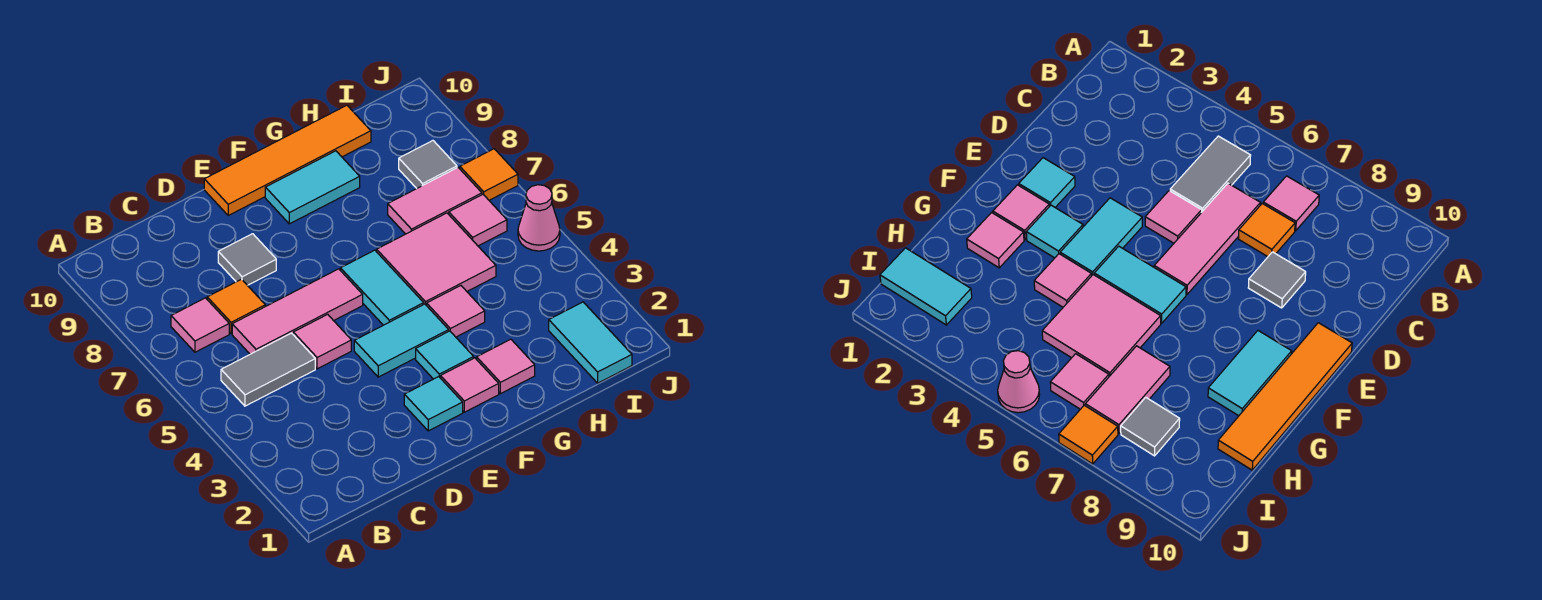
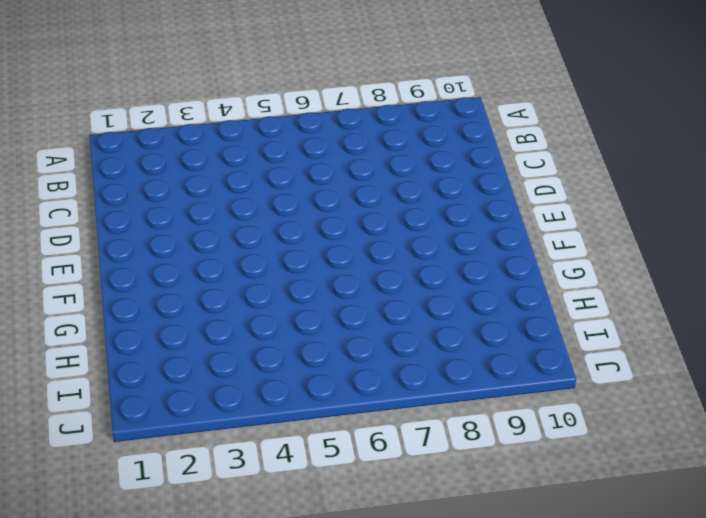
none -> grey tile B5:C5 level 1
none -> pink tile B7 level 1
none -> pink tile C6:E6 level 1

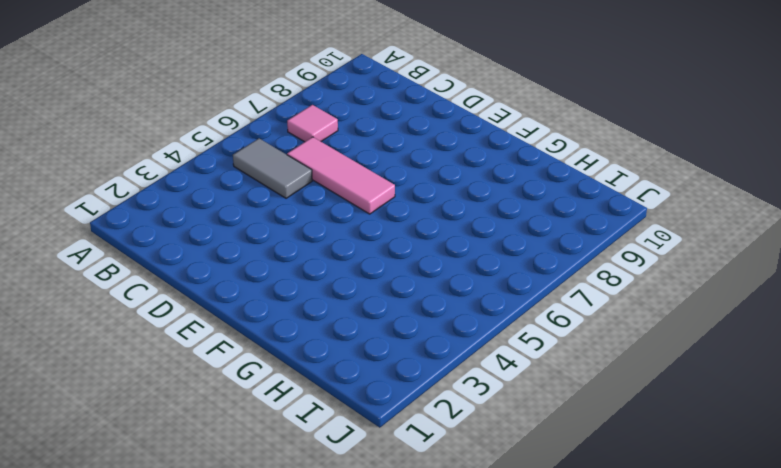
none -> orange tile C7 level 1
none -> pink tile D5 level 1
none -> grey tile D8 level 1

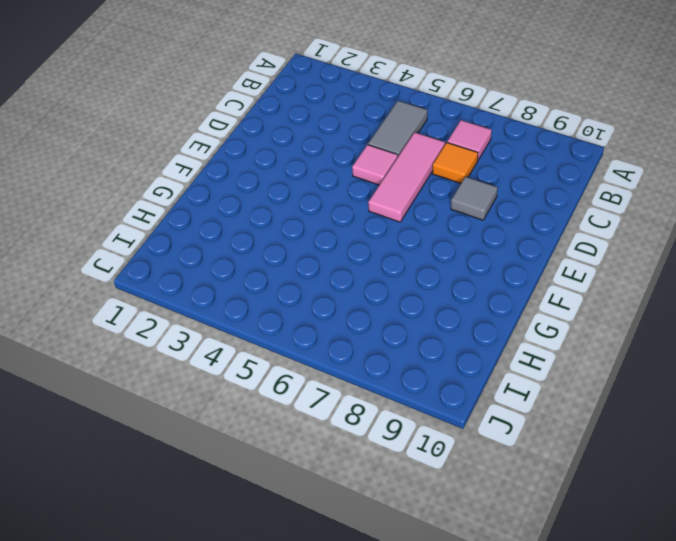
none -> cyan tile E2 level 1
none -> cyan tile E4:F4 level 1
none -> orange tile E10:H10 level 1

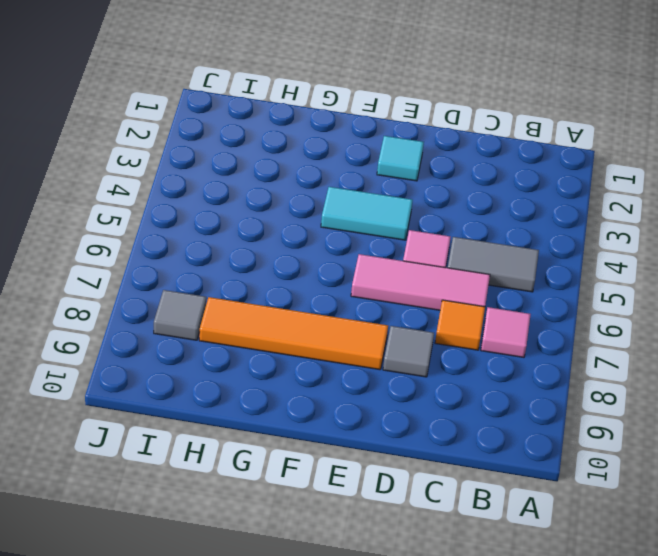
orange tile E8:H8 level 1 -> orange tile E10:H10 level 1
none -> pink tile F2 level 1
none -> cyan tile F3 level 1
none -> cyan tile F5:F6 level 1

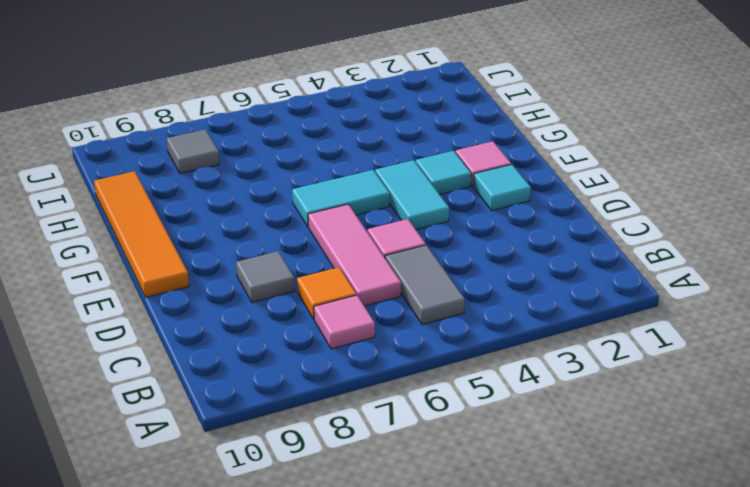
none -> cyan tile F9:G9 level 1
none -> pink tile G2 level 1
none -> pink tile G4 level 1

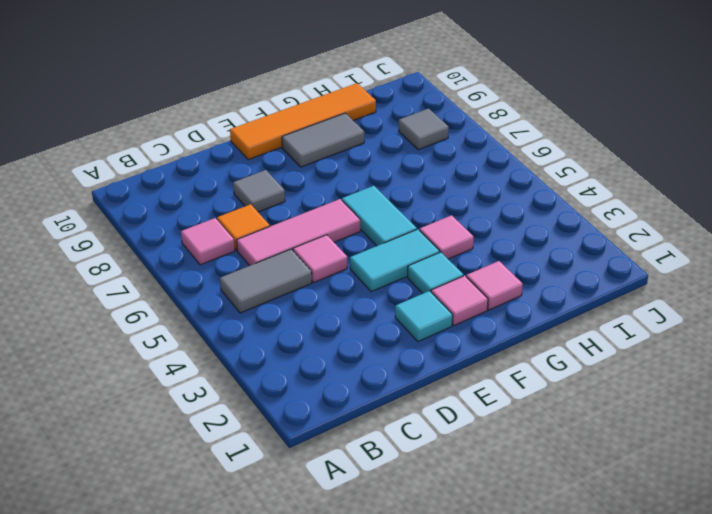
grey tile F9:G9 level 1 -> cyan tile F9:G9 level 1
none -> pink tile G5:H6 level 1
none -> pink tile H7:I7 level 1
none -> cyan tile I1:I2 level 1

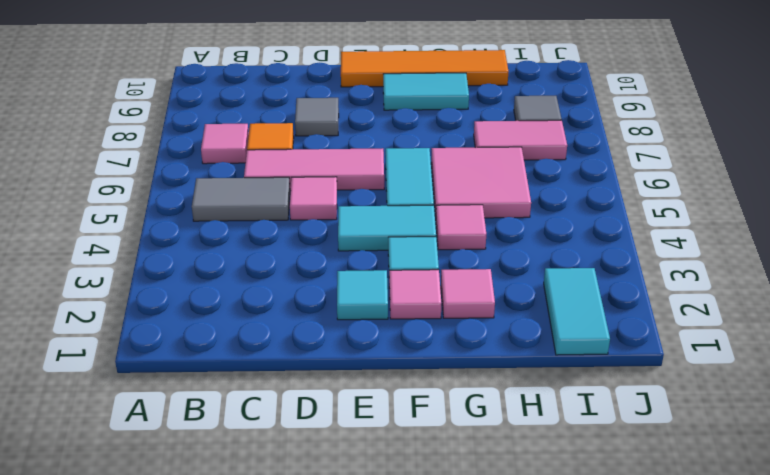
none -> pink tile I6 level 1
none -> pink cone J5 level 1
none -> orange tile J7 level 1

